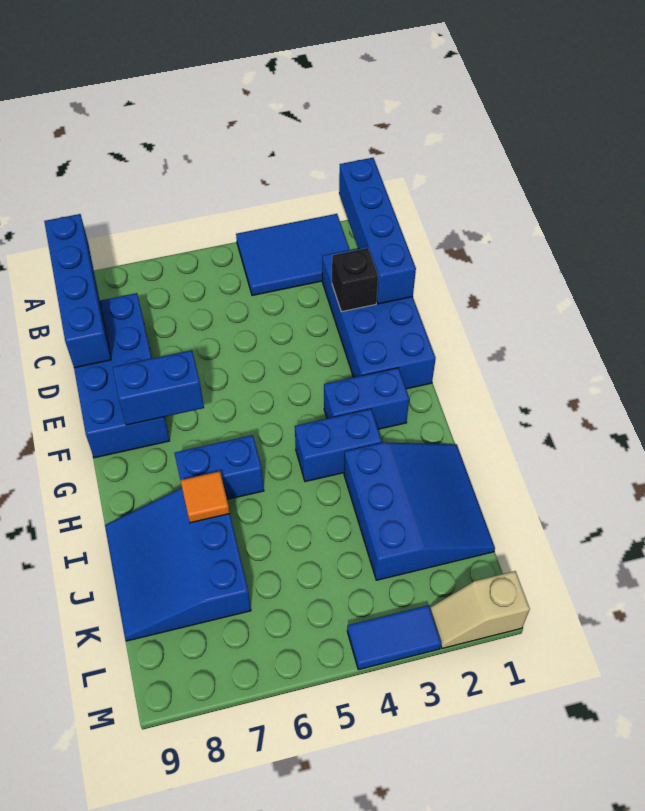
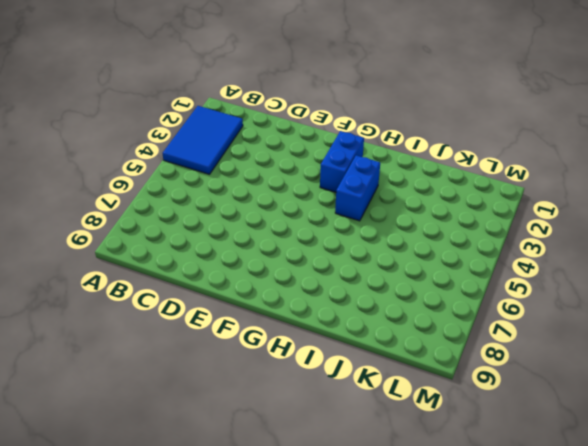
none -> blue brick C1:F2 level 1
none -> blue brick C8:F9 level 1
none -> blue brick H6:H7 level 1

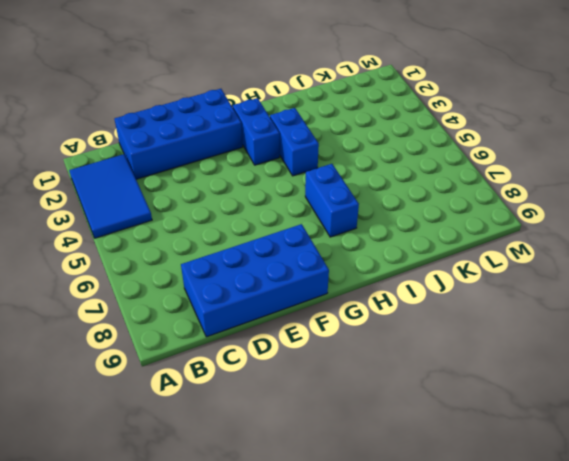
none -> blue slope I1:K3 level 1 top 3
none -> blue slope I7:K9 level 1 top 7
none -> tan slope M1:M2 level 1 top 1

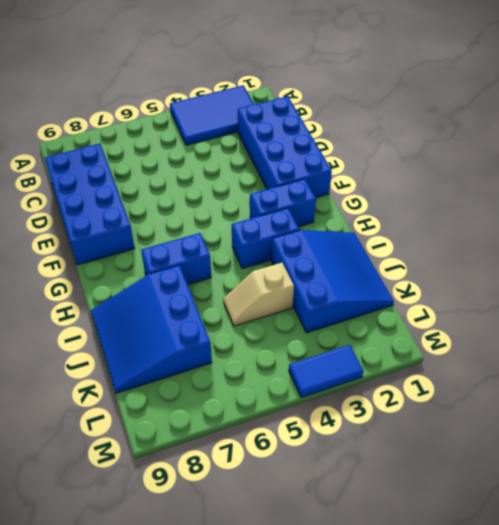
tan slope J4:J5 level 1 top 4 -> tan slope M1:M2 level 1 top 1
none -> blue brick A1:D1 level 2
none -> blue brick A9:D9 level 2
none -> black brick D2 level 2

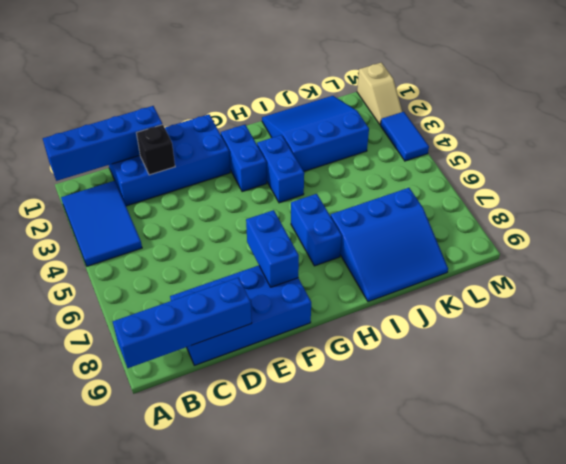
none -> orange tile I7 level 2

